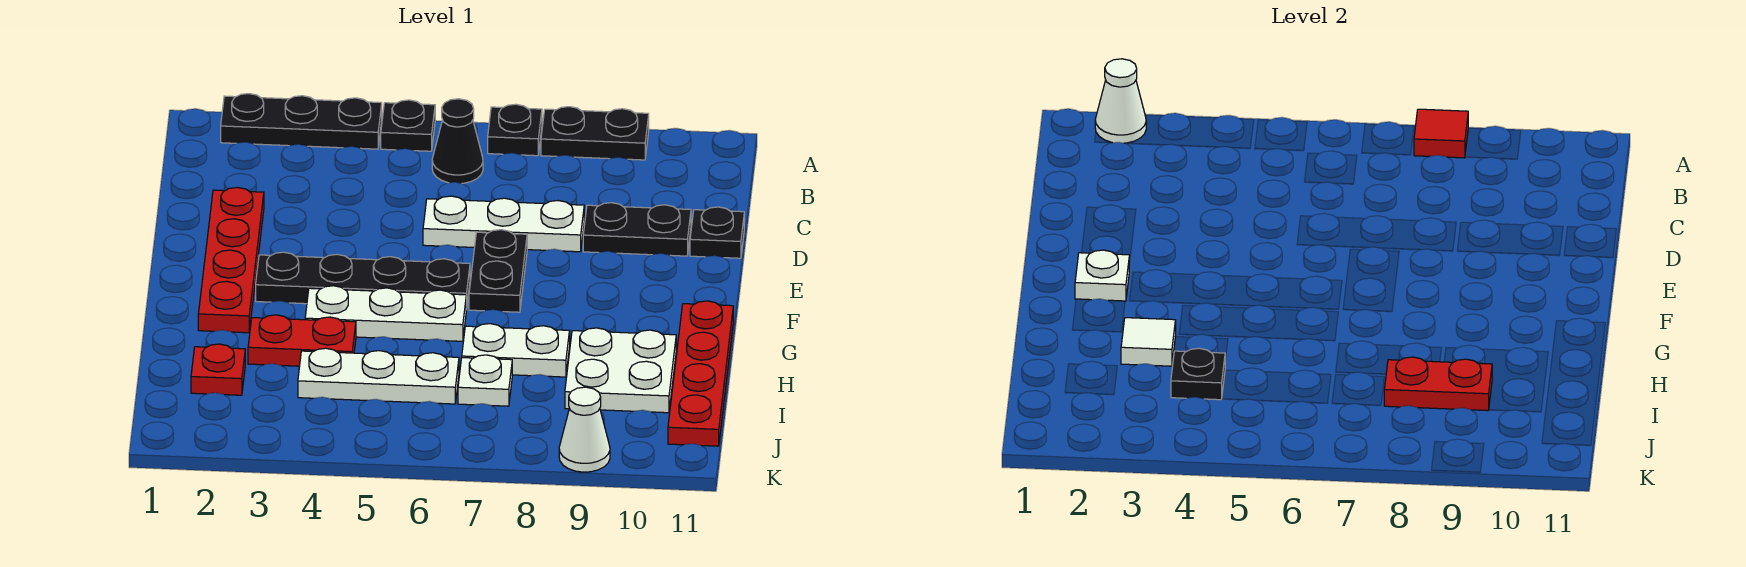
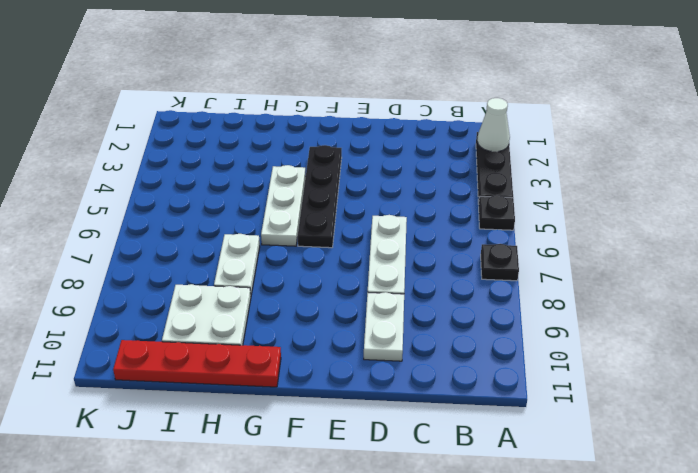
white plate D9:D10 level 1 -> black plate D9:D10 level 1
none -> black plate A8:A9 level 1
none -> black cone B6 level 1
none -> red plate D2:G2 level 1

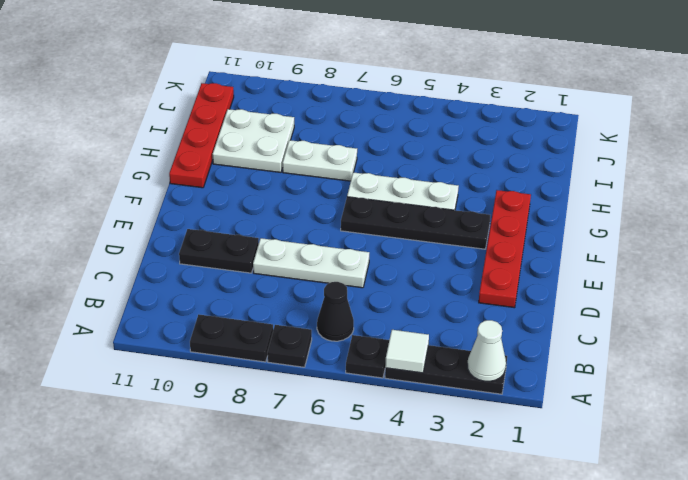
white tile A4 level 2 -> white tile H3 level 2
none -> black plate D11 level 1
none -> black plate E7:F7 level 1
none -> red plate H3:H4 level 1

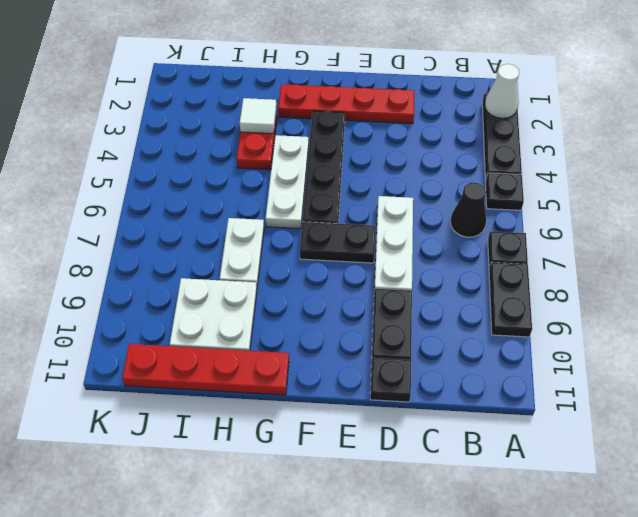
none -> red plate I2 level 1
none -> white plate I4:I6 level 1
none -> white plate I7 level 1

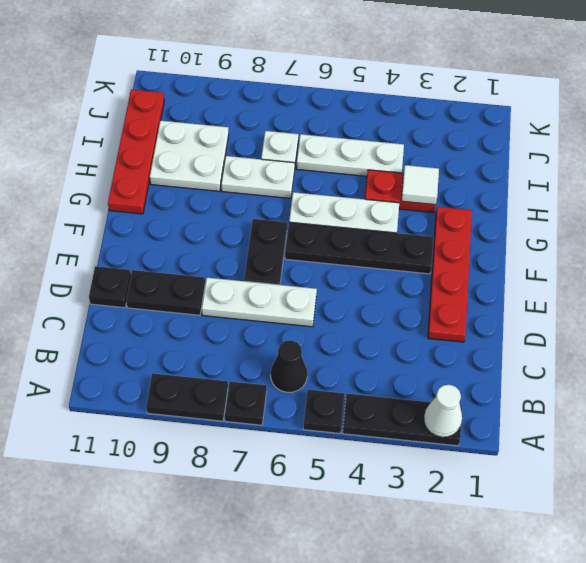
none -> red plate I2 level 1
none -> white cone K9 level 1
none -> red tile A8 level 2

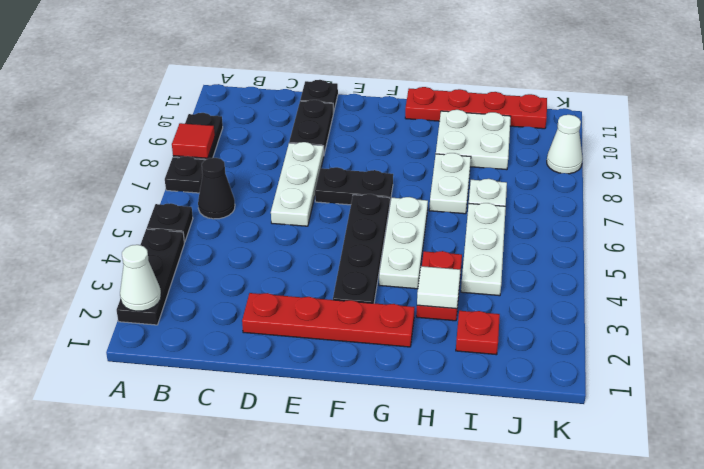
none -> white plate F2 level 2
none -> black plate I4 level 2
none -> red plate I8:I9 level 2

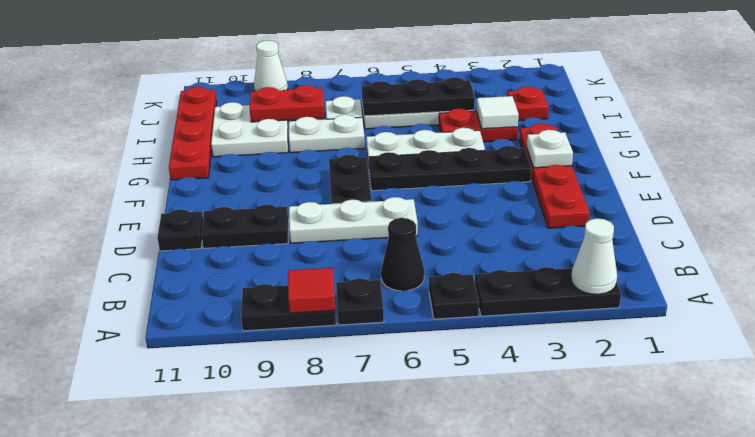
black plate I4:I6 level 2 -> black plate I4 level 2

